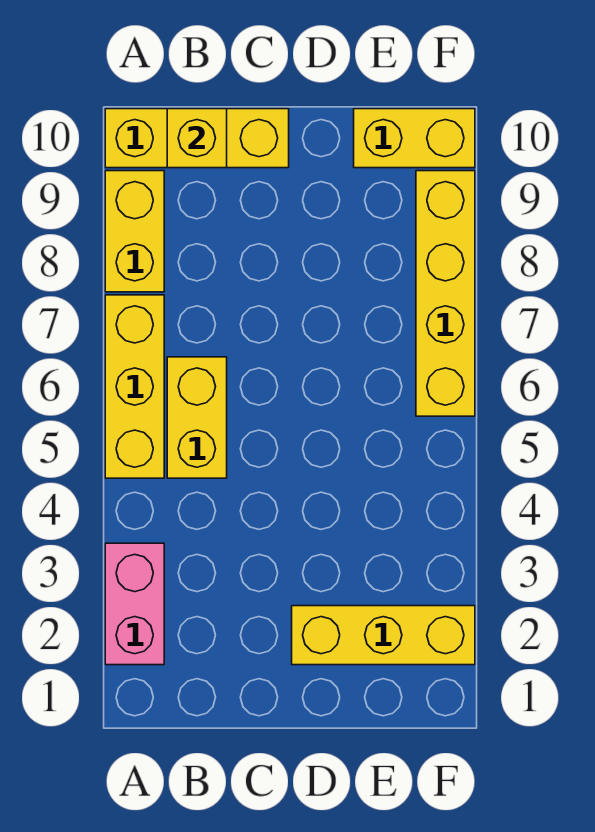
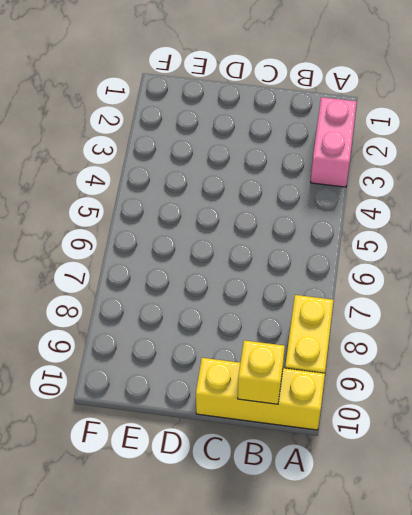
none -> yellow brick A5:A7 level 1
none -> yellow brick B5:B6 level 1

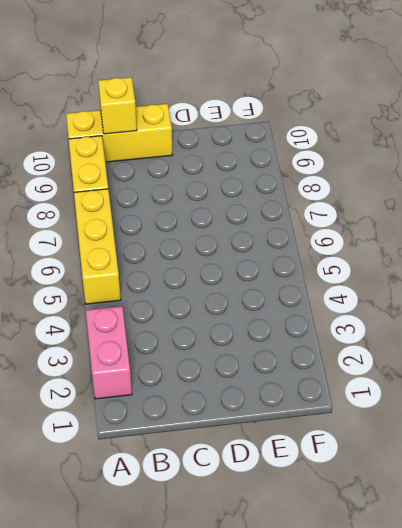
none -> yellow brick B5:B6 level 1
none -> yellow brick D2:F2 level 1

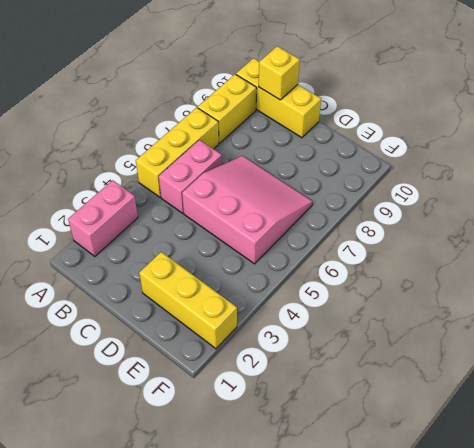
pink brick B5:B6 level 1 -> yellow brick B5:B6 level 1
pink slope C5:E7 level 1 top 5 -> none
none -> yellow brick E10:F10 level 1
none -> yellow brick F6:F9 level 1

